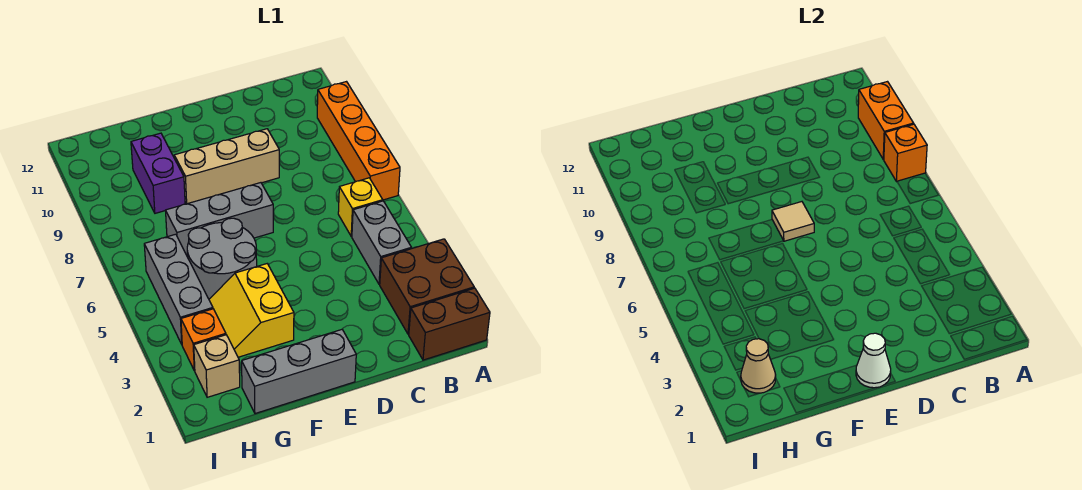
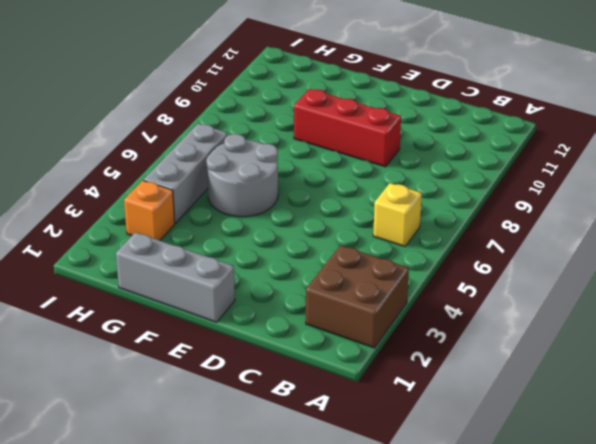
red brick D9:F9 level 1 -> tan brick D9:F9 level 1
none -> brown brick A1:B1 level 1
none -> orange brick A7:A10 level 1
none -> grey brick B4:B5 level 1

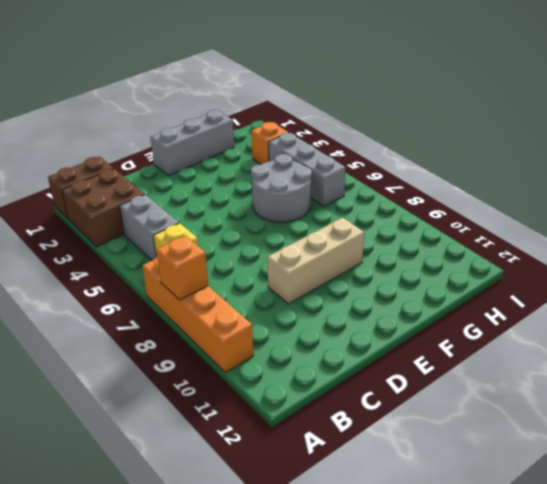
none -> grey brick E7:G7 level 1
none -> yellow slope F3:G4 level 1 top F
none -> purple brick G9:G10 level 1

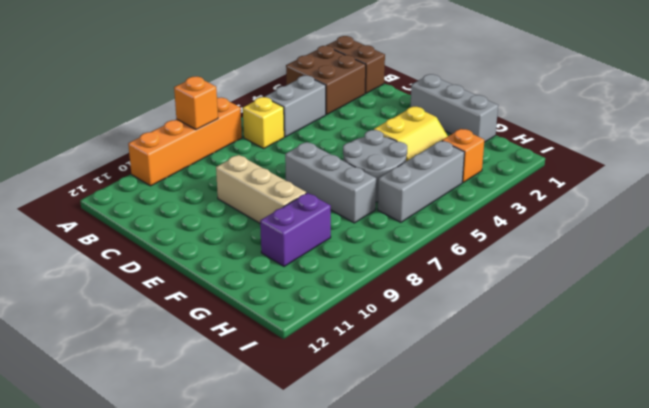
none -> tan brick H2 level 1
none -> orange brick A9:A10 level 2
none -> white cone E1 level 2

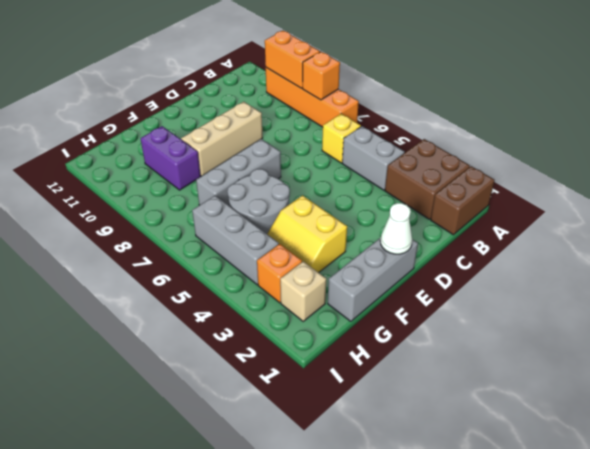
none -> tan tile E7 level 2
none -> tan cone H2 level 2

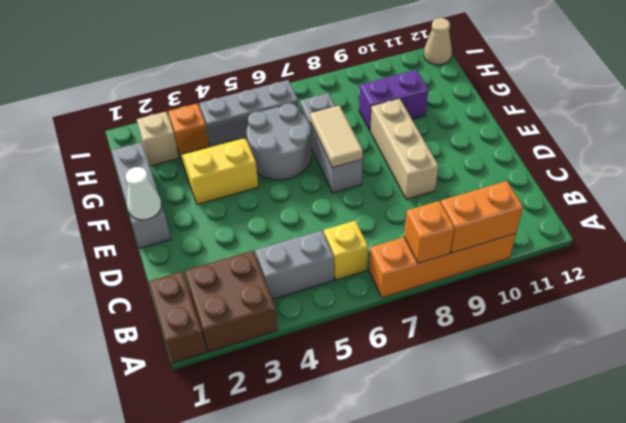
tan tile E7:F7 level 2 -> tan tile E7 level 2
tan cone I12 level 1 -> tan cone H2 level 2

